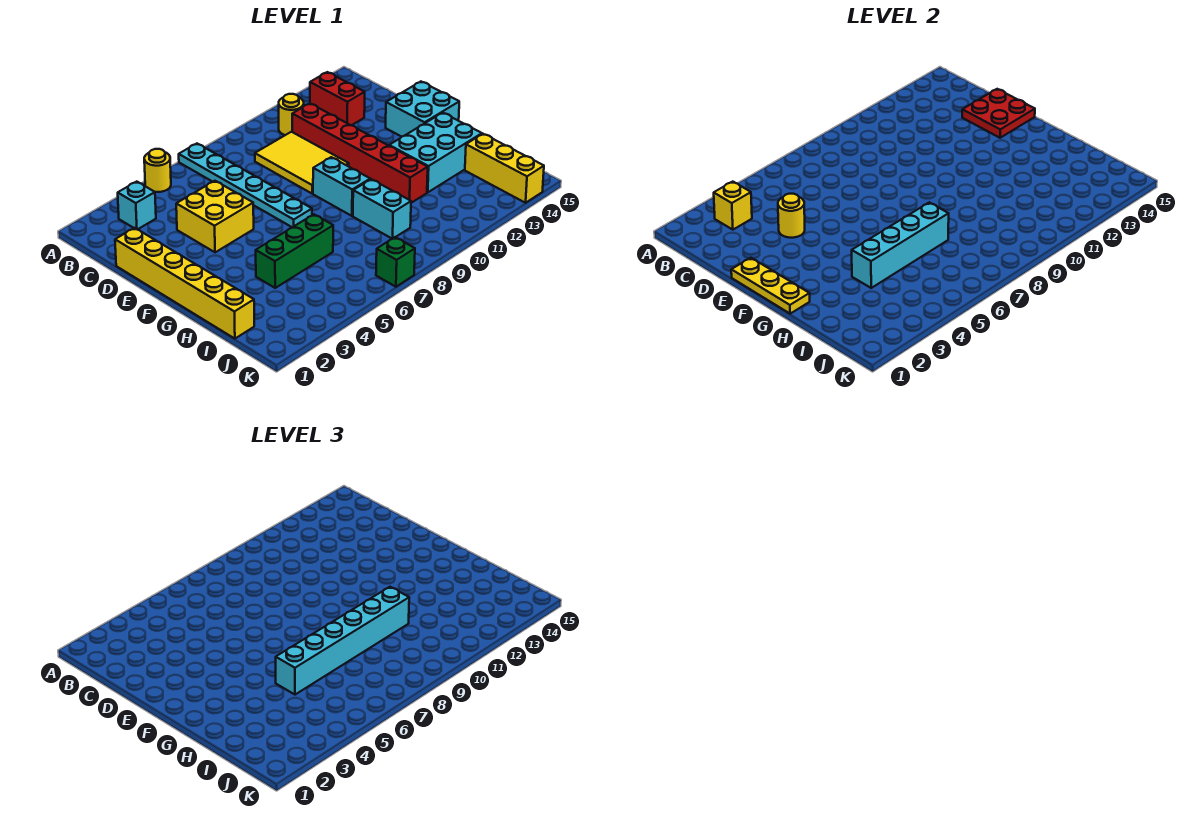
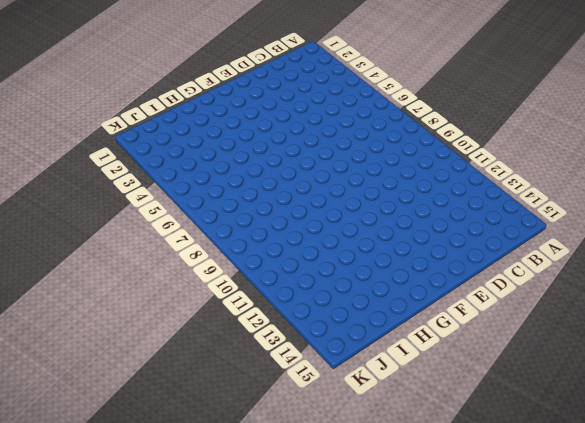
none -> yellow round brick A5 level 1
none -> cyan plate A7:F7 level 1
none -> cyan brick B3 level 1

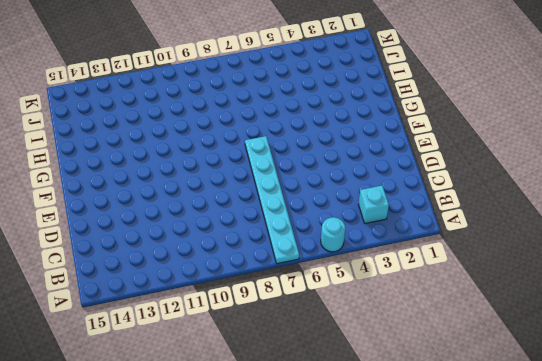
cyan round brick A5 level 1 -> yellow round brick A5 level 1
none -> yellow round brick B11 level 1
none -> red brick B13:C13 level 1
none -> yellow tile C9:E10 level 1

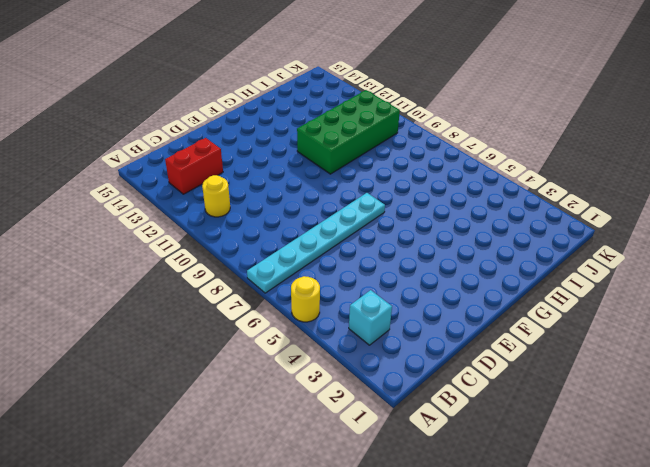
green brick G10:J11 level 1 -> red brick C11:H11 level 1
none -> yellow tile C9:E10 level 1
none -> yellow brick D1:I1 level 1
none -> yellow brick D4:E5 level 1

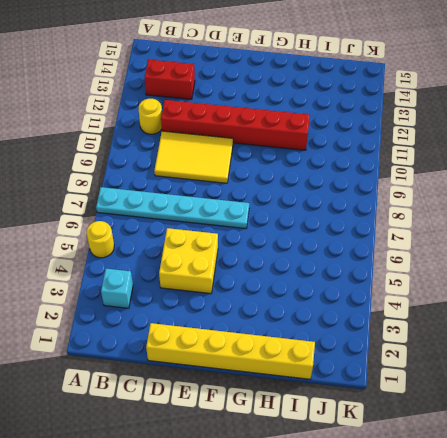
none -> cyan brick E14:F15 level 1
none -> cyan brick F9:G9 level 1
none -> cyan brick G12:H14 level 1

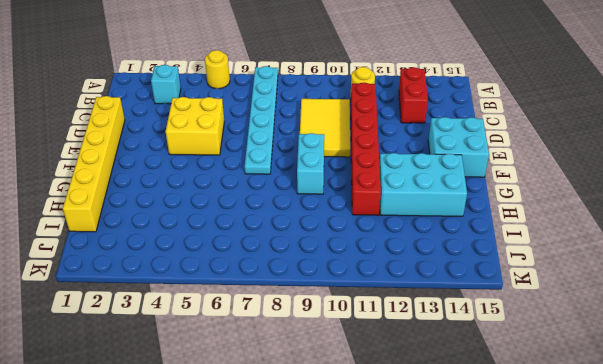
none -> green brick H4:H6 level 1
none -> cyan brick H9:I9 level 1
none -> yellow brick I14:K14 level 1

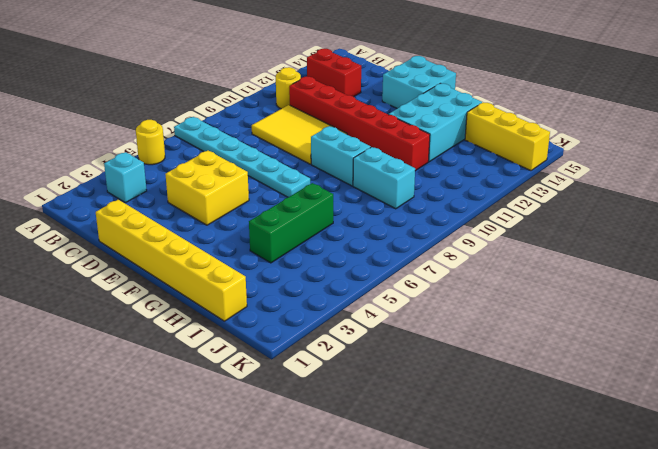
none -> green brick K7 level 1
none -> yellow brick B3 level 2
none -> yellow round brick D4 level 2

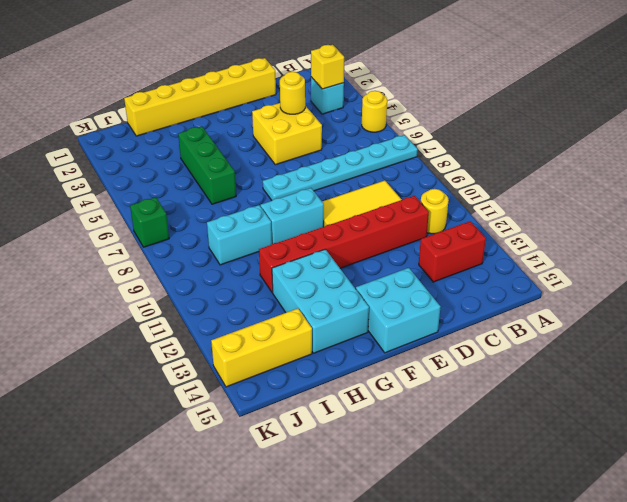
none -> red plate D14:E15 level 2
none -> yellow plate E1:G1 level 2
none -> cyan brick H4:H7 level 2

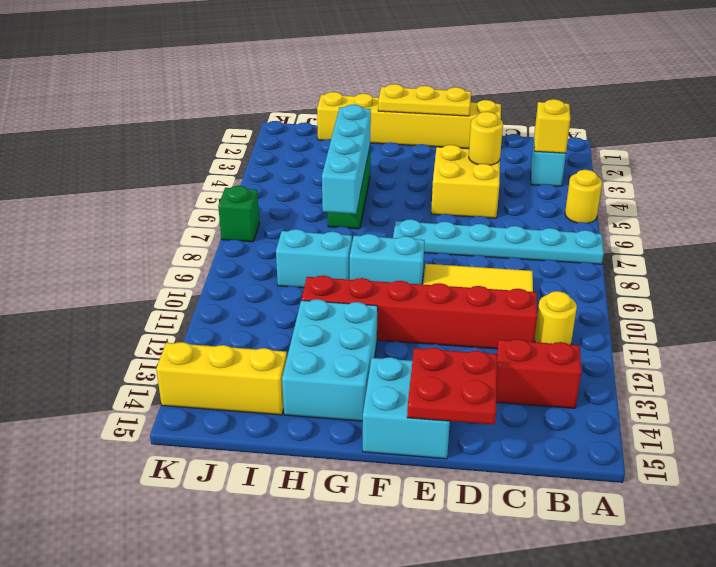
none -> cyan brick H5:H10 level 3

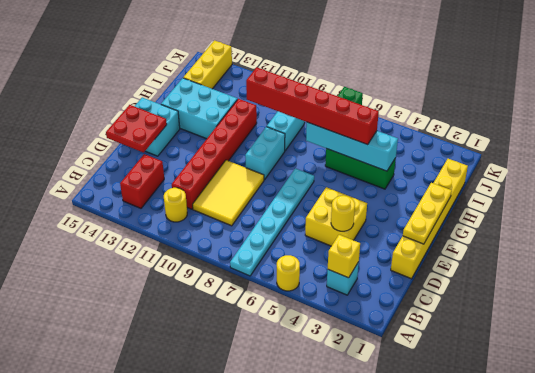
red brick H5:H10 level 3 -> cyan brick H5:H10 level 3

